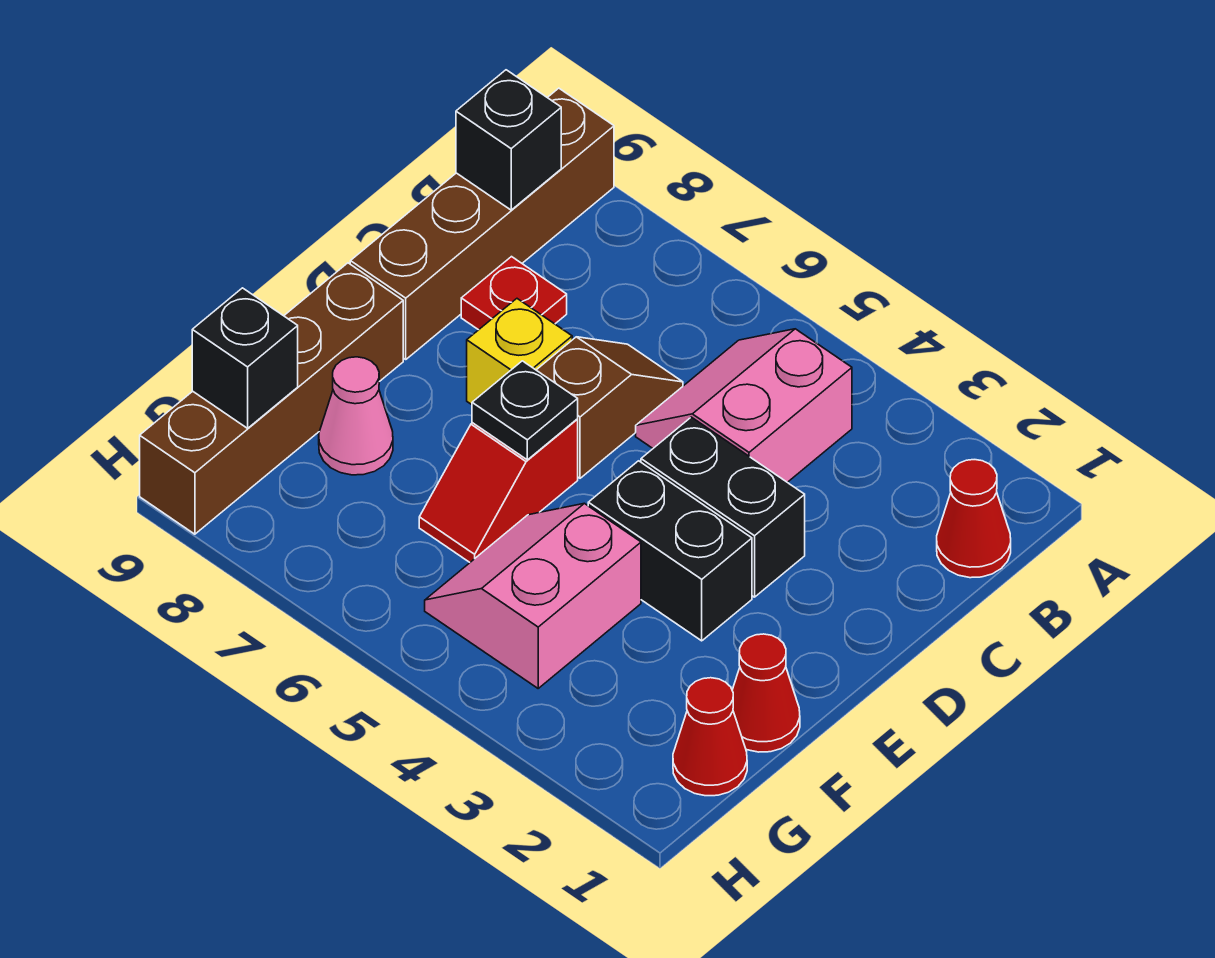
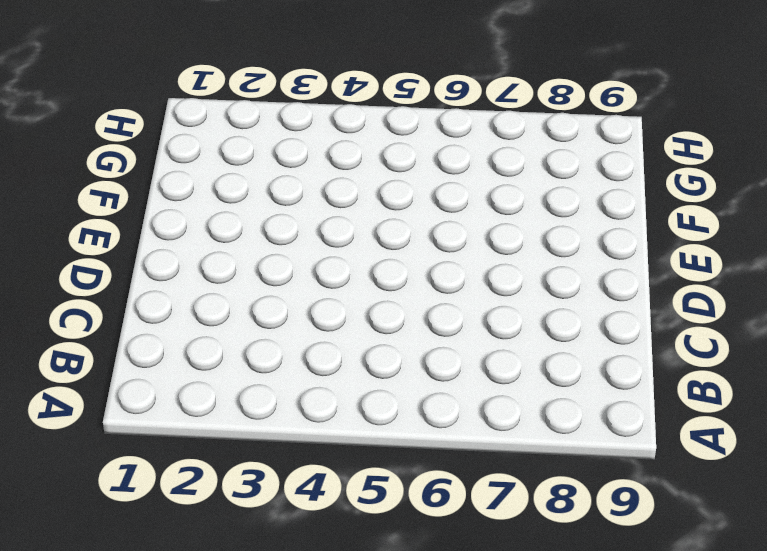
none -> brown brick A9:D9 level 1
none -> red cone B1 level 1
none -> pink slope B4:C5 level 1 top 4

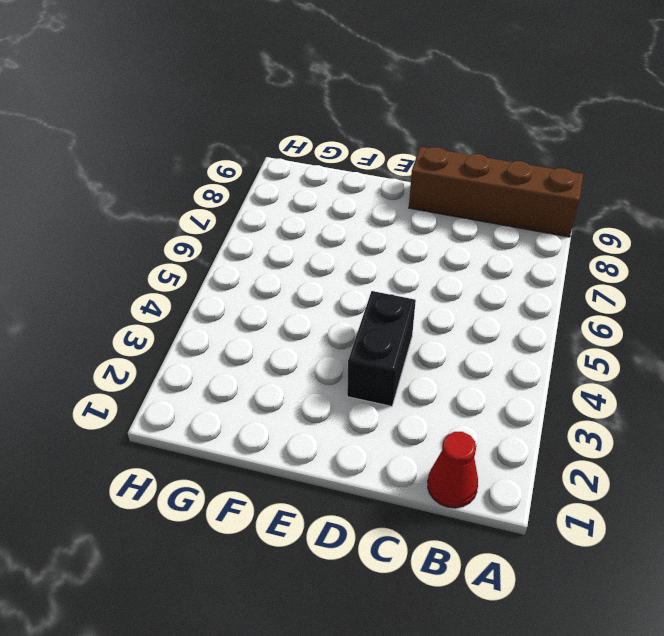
none -> pink slope B4:C5 level 1 top 4
none -> brown slope C6:D6 level 1 top D
none -> red plate C8 level 1

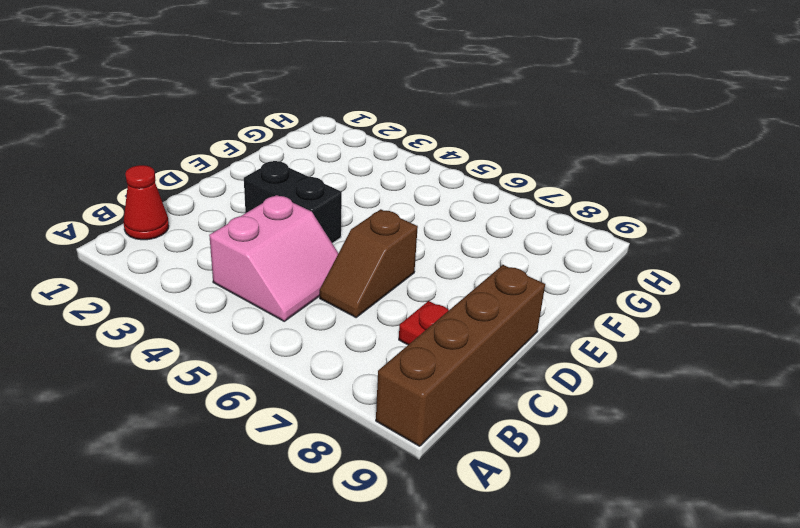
none -> yellow brick D7 level 1
none -> black brick E3:E4 level 1
none -> red slope E6:F6 level 1 top E

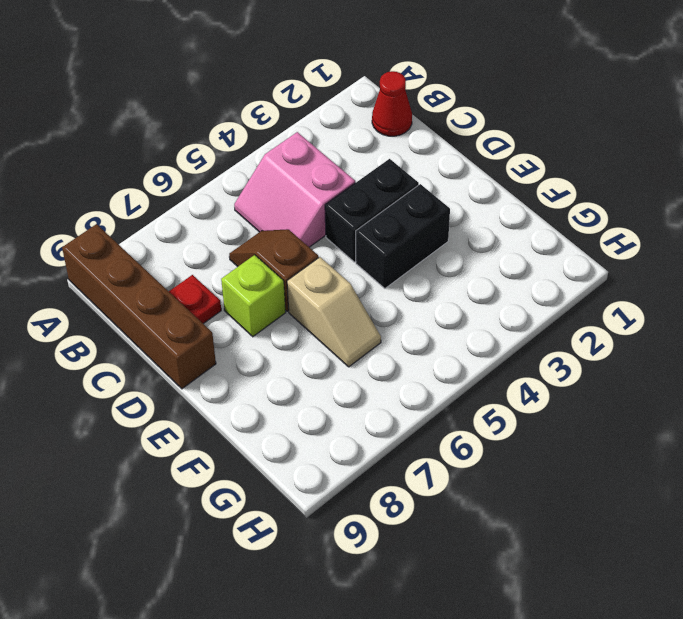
lime brick D7 level 1 -> yellow brick D7 level 1
tan slope E6:F6 level 1 top E -> red slope E6:F6 level 1 top E
none -> brown brick E9:H9 level 1
none -> red cone F1 level 1
none -> pink slope F4:G5 level 1 top 4

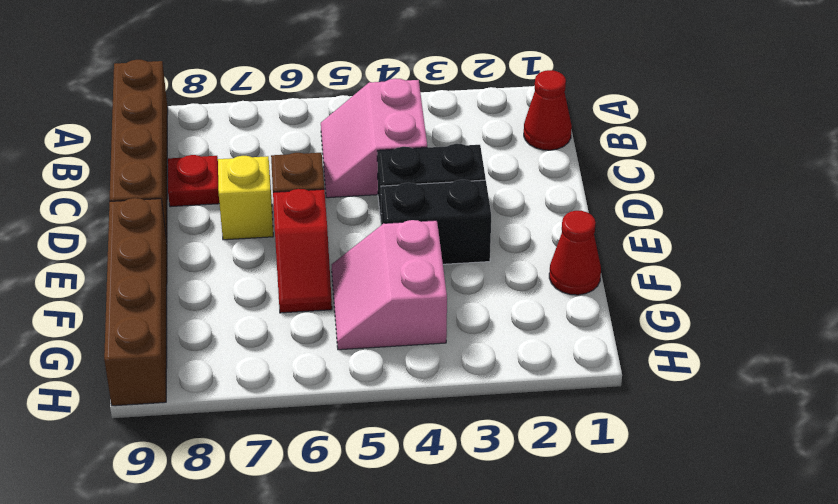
none -> pink cone F8 level 1
none -> red cone G1 level 1
none -> black brick B9 level 2

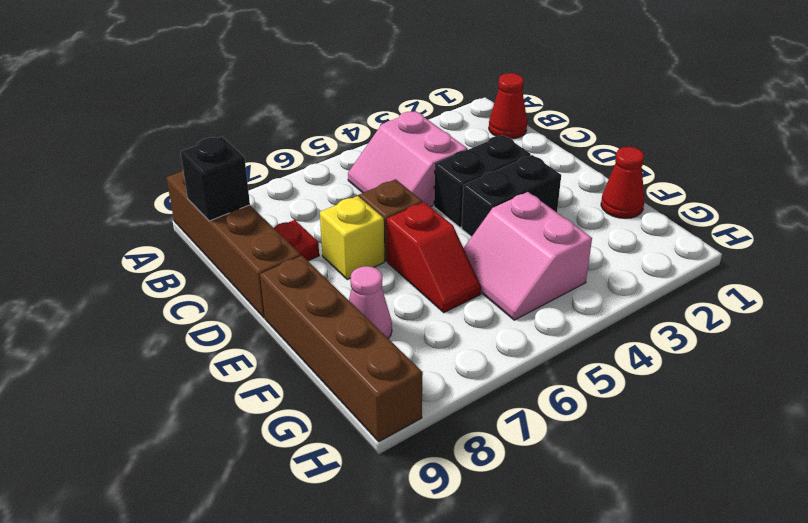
none -> red cone G1 level 1
none -> black plate E6 level 2
none -> black brick G9 level 2

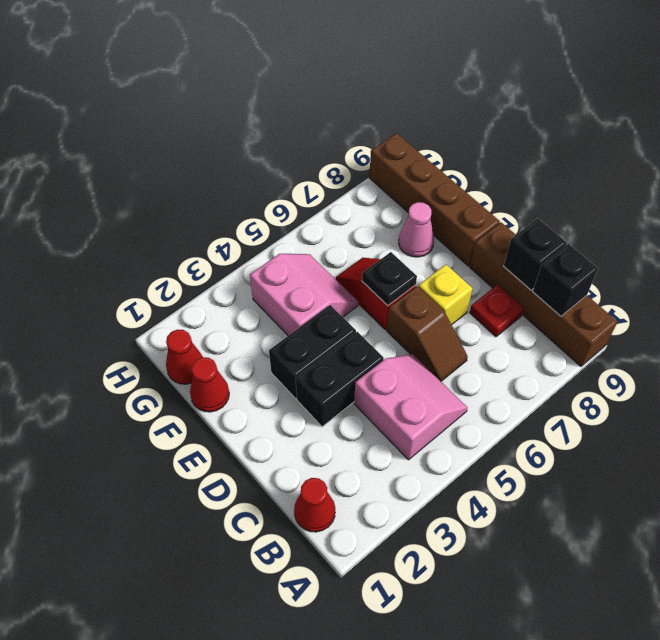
black brick C9 level 2 -> black brick G9 level 2

